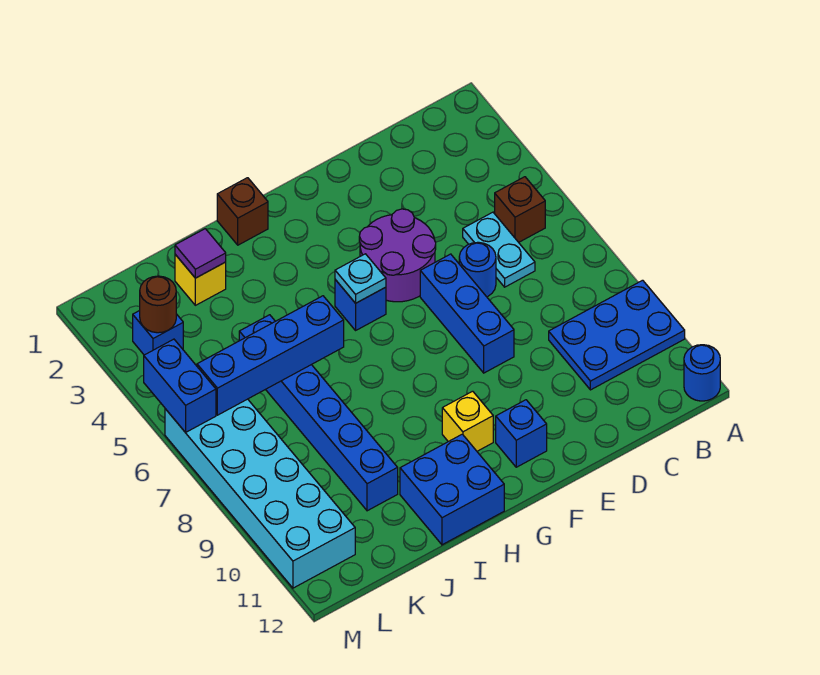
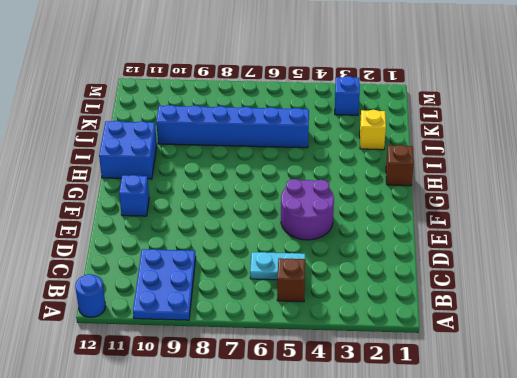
none -> blue round brick D6 level 1
none -> blue brick E6:E8 level 1
none -> blue brick G5 level 1

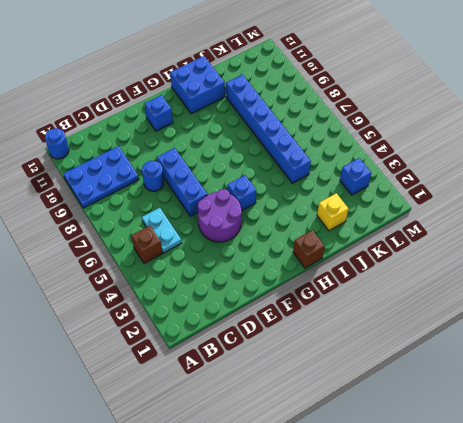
blue round brick D8 level 1 -> blue round brick D6 level 1
none -> yellow brick G10 level 1
none -> cyan brick L6:M11 level 1
none -> cyan plate G5 level 2

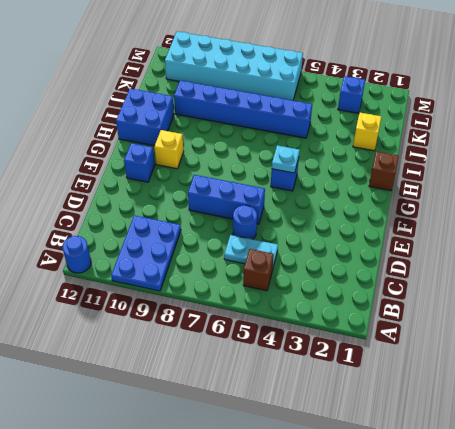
none -> purple round brick E4:F5 level 1
none -> blue brick I6:L6 level 2
none -> purple tile J2 level 2

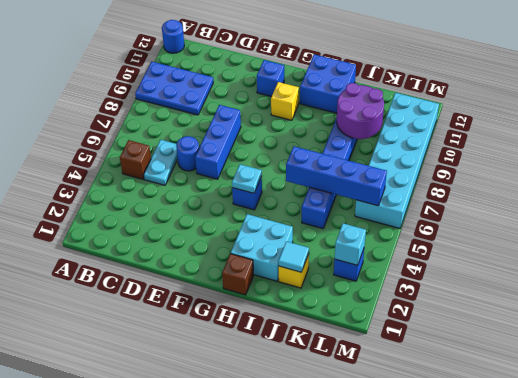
cyan brick H2:I3 level 1 -> none
cyan tile J2 level 2 -> purple tile J2 level 2
purple round brick J9:K10 level 2 -> purple round brick E4:F5 level 1
cyan brick L3 level 2 -> brown round brick L3 level 2
none -> blue brick M5:M6 level 2

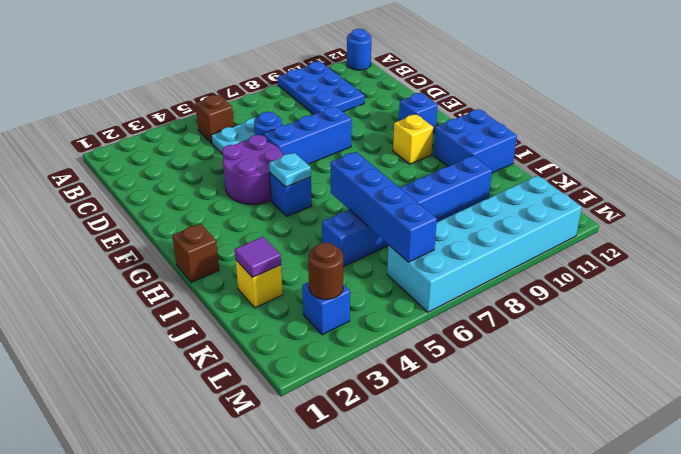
none -> blue brick M5:M6 level 2

